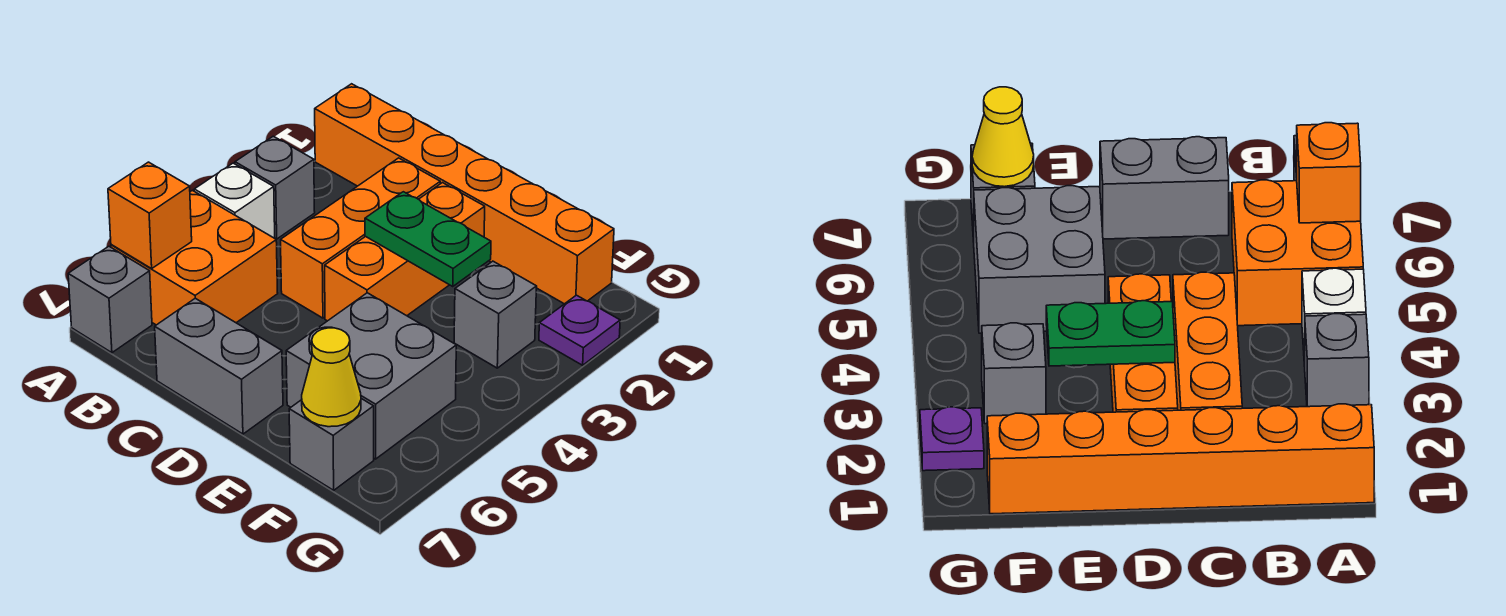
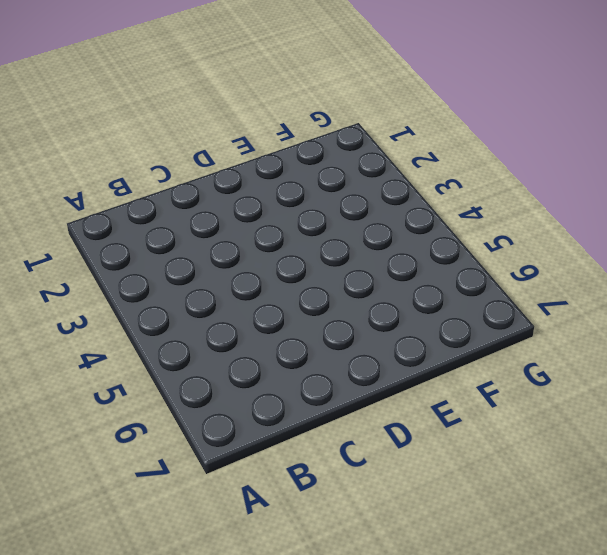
none -> orange brick A1:F1 level 1
none -> grey brick A3 level 1
none -> white brick A4 level 1

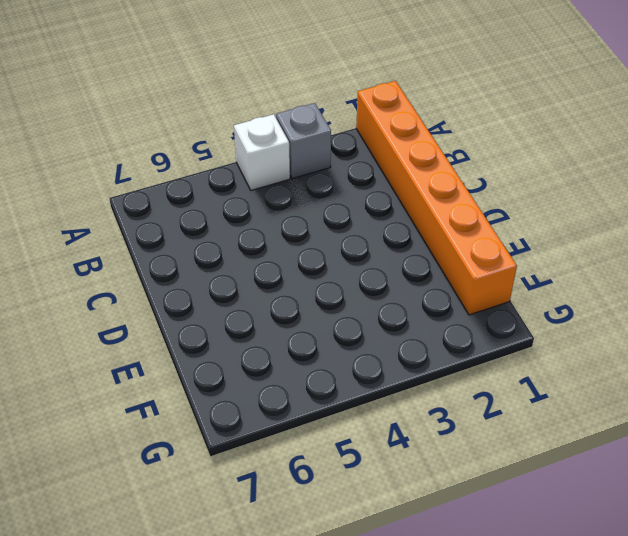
none -> orange brick A5:B6 level 1
none -> grey brick A7 level 1
none -> orange brick C2:C4 level 1

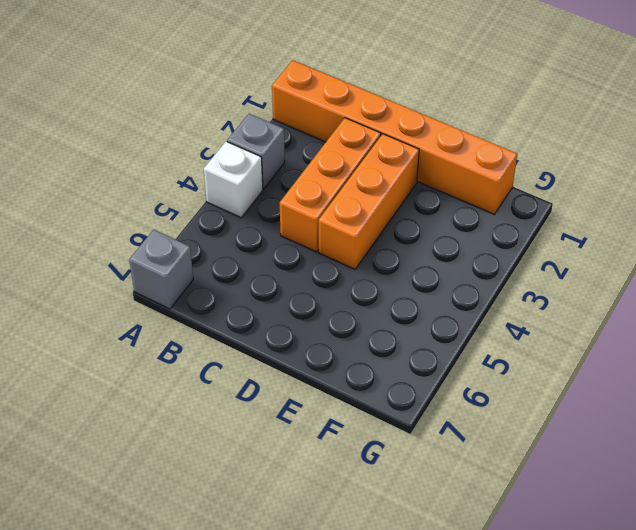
none -> orange brick A5:B6 level 1
none -> grey brick C7:D7 level 1
none -> grey brick E5:F6 level 1

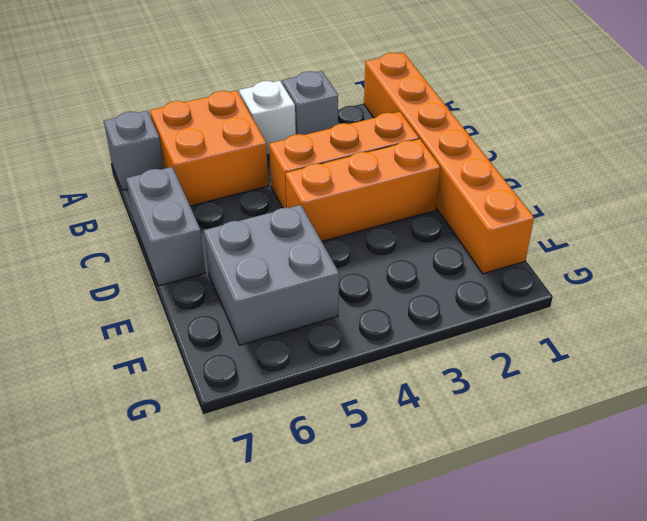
none -> grey brick F3 level 1
none -> grey brick F7 level 1
none -> purple plate G2 level 1

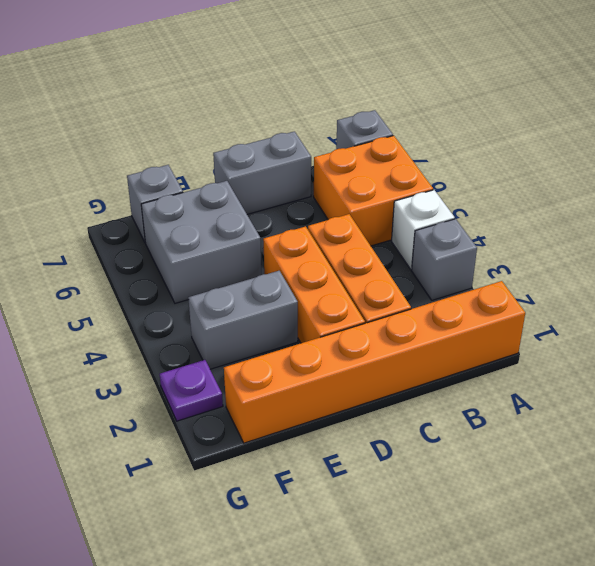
grey brick E3:F3 level 1 -> grey brick F3 level 1
none -> orange brick A6 level 2
none -> green plate D3:E3 level 2
none -> yellow cone F7 level 2

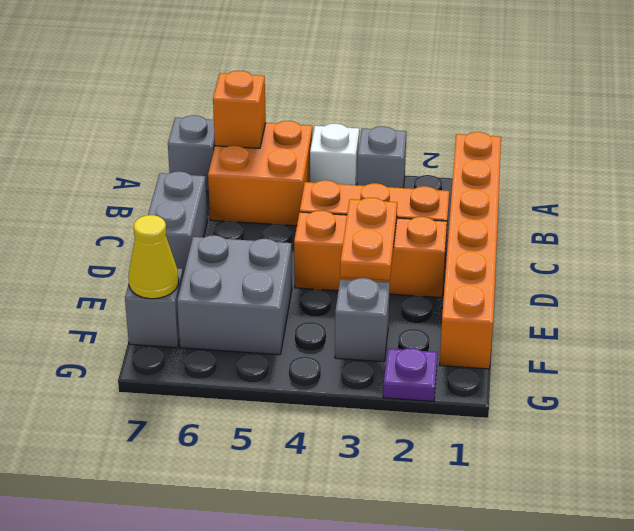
orange plate D3:E3 level 2 -> green plate D3:E3 level 2

